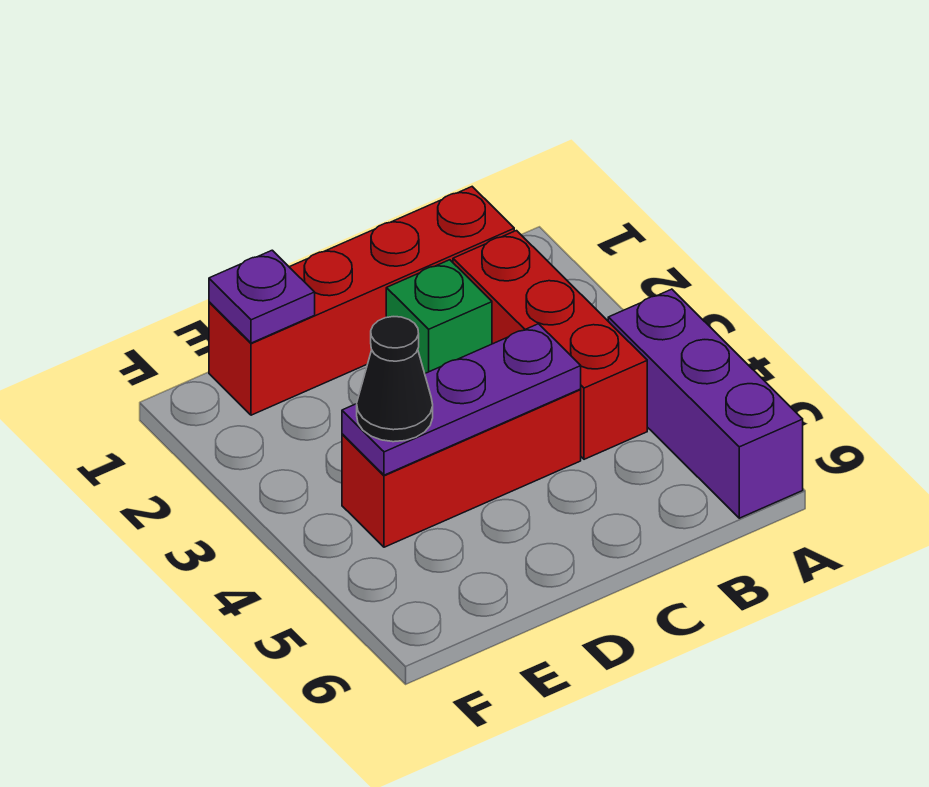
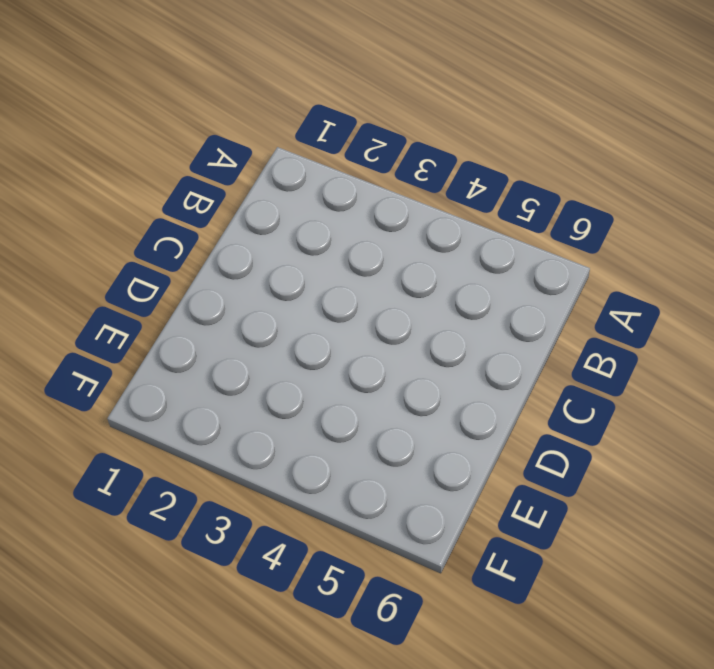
none -> purple brick A4:A6 level 1
none -> red brick B1:E1 level 1

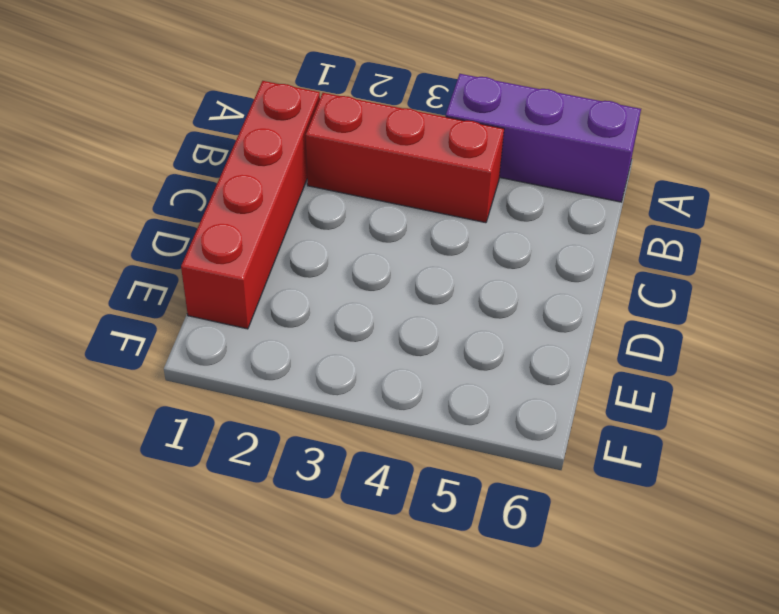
none -> green brick C2 level 1
none -> red brick C4:E4 level 1

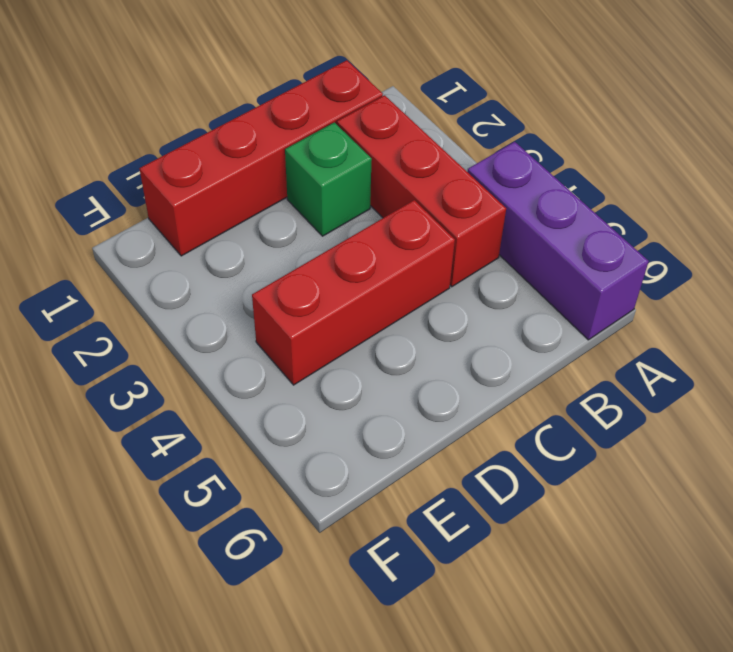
none -> purple plate C4:E4 level 2
none -> purple plate E1 level 2

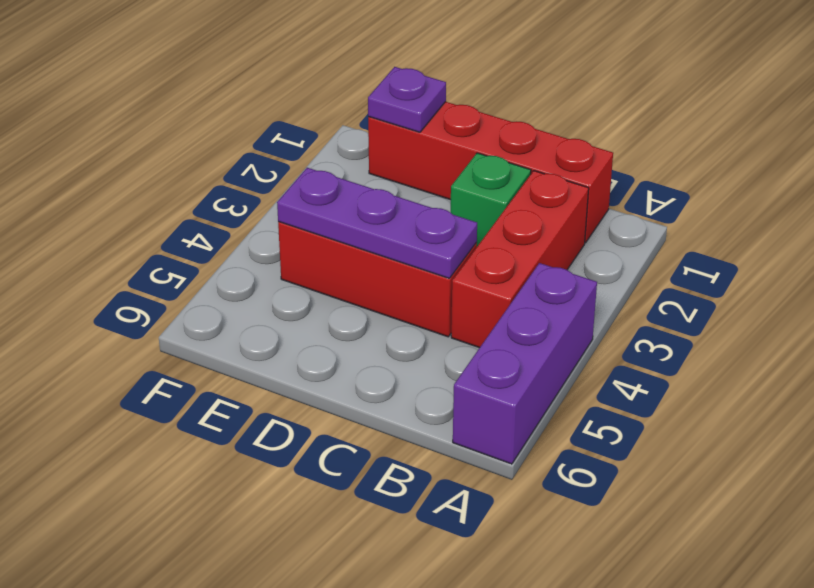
none -> black cone E4 level 3

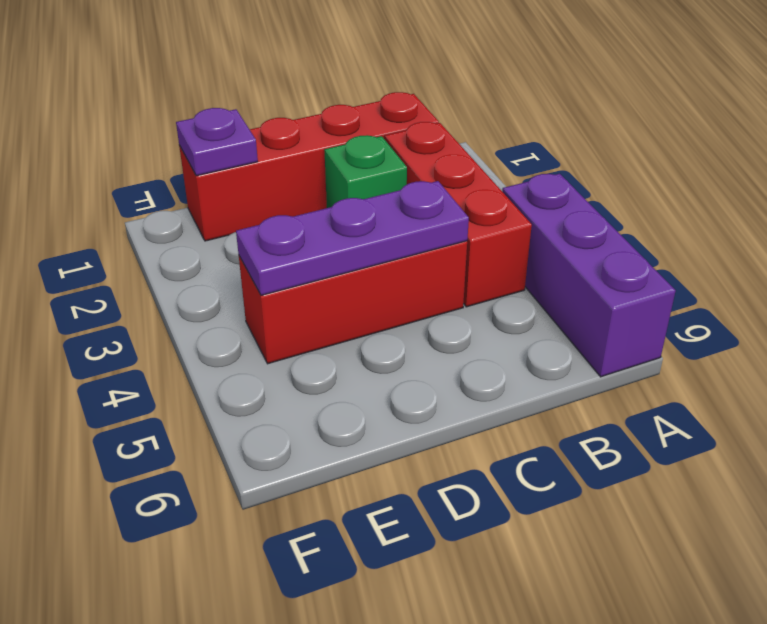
none -> black cone E4 level 3

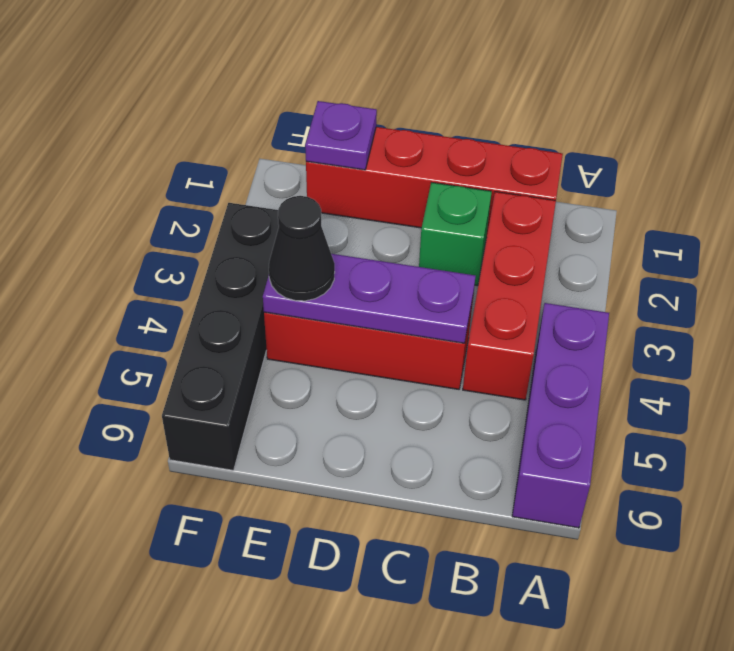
black brick F3:F6 level 1 -> none

